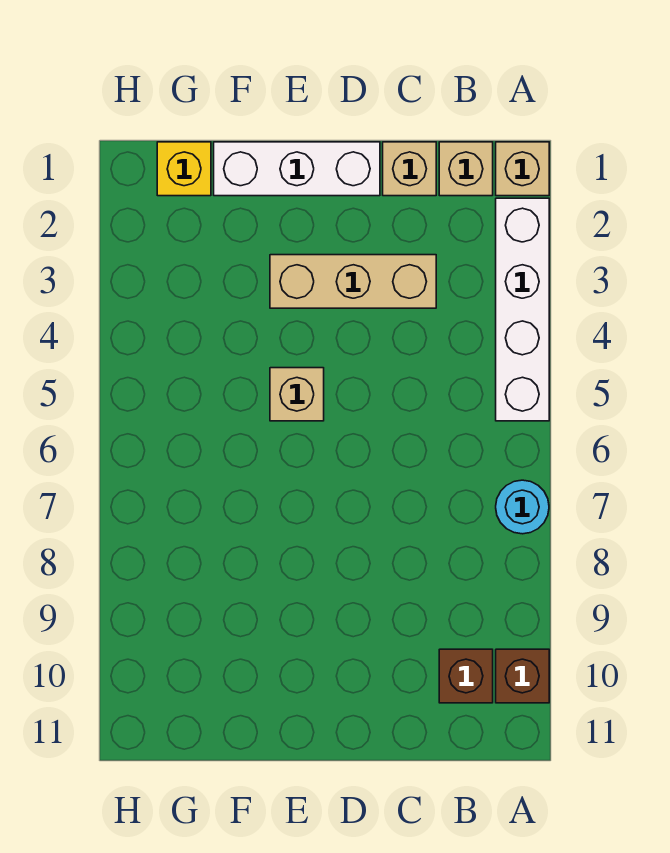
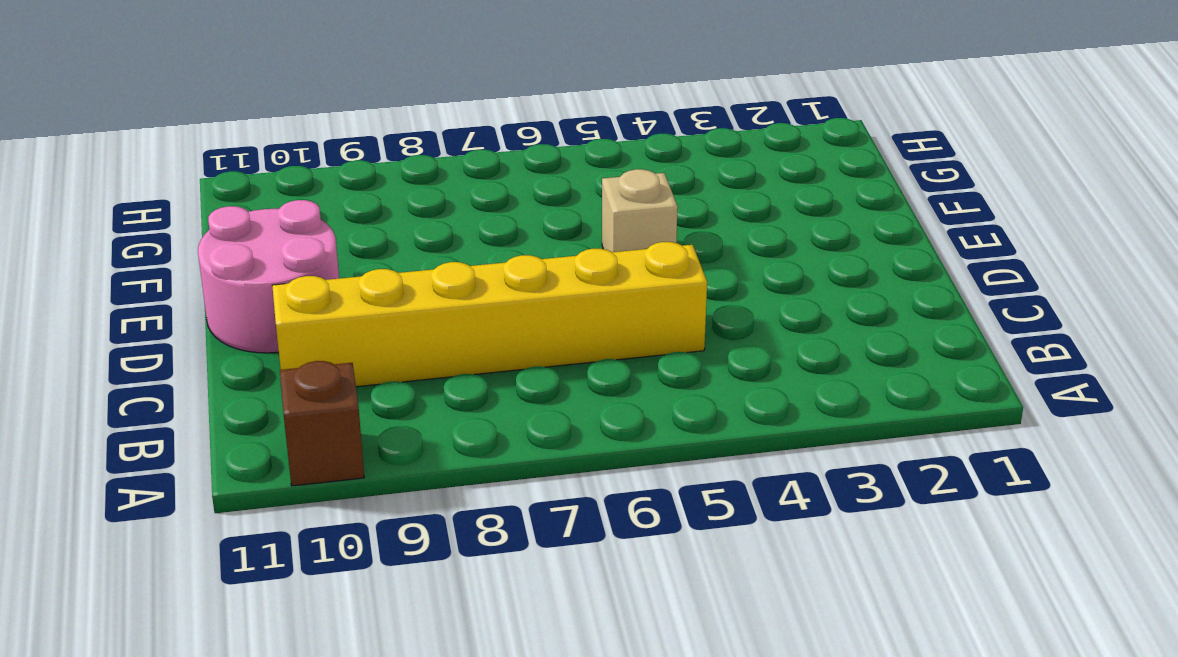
yellow brick C5:C10 level 1 -> none
pink round brick D10:E11 level 1 -> none
none -> tan brick A1 level 1
none -> white brick A2:A5 level 1

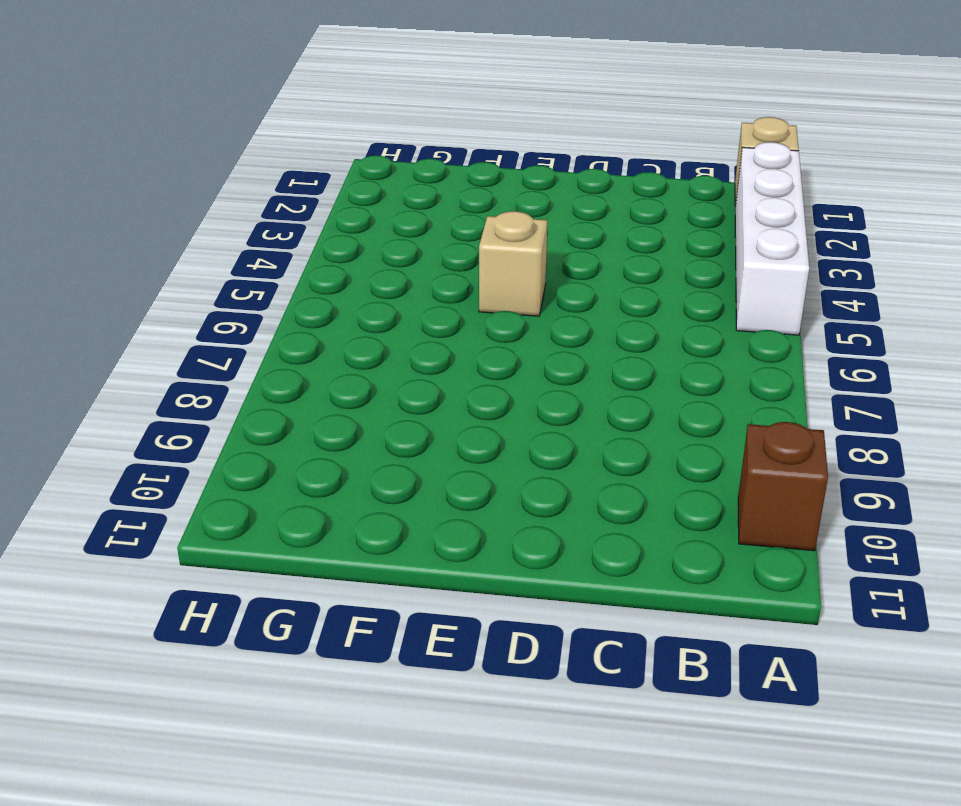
none -> cyan round brick A7 level 1
none -> tan brick B1 level 1

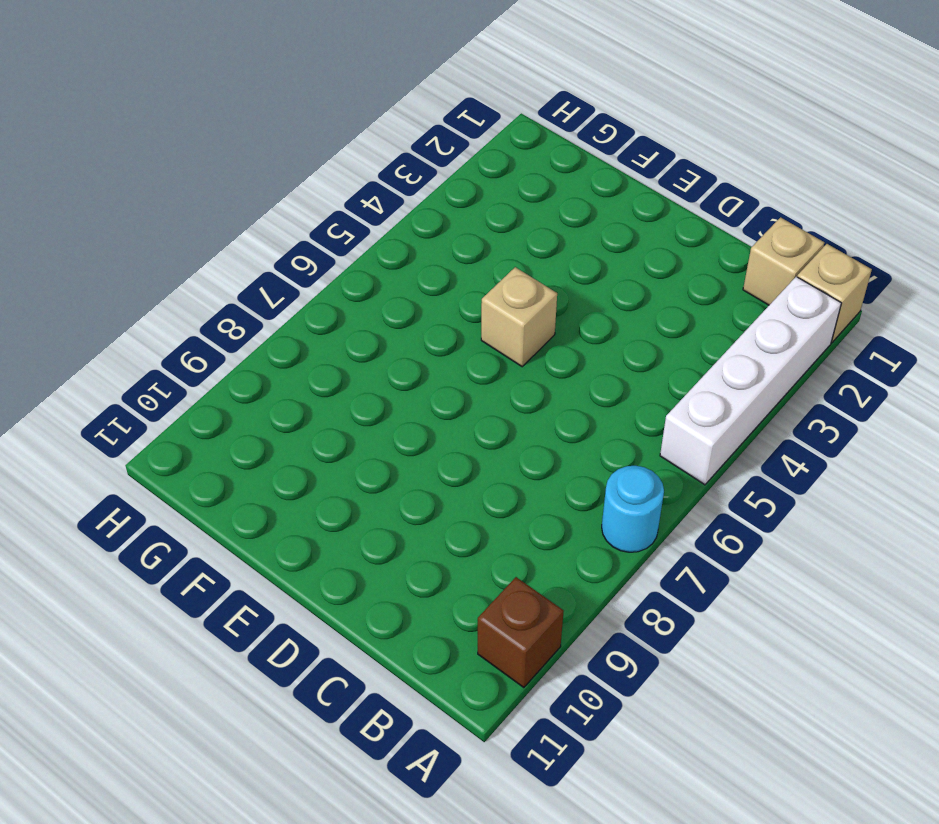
none -> brown brick B10 level 1
none -> tan brick C1 level 1

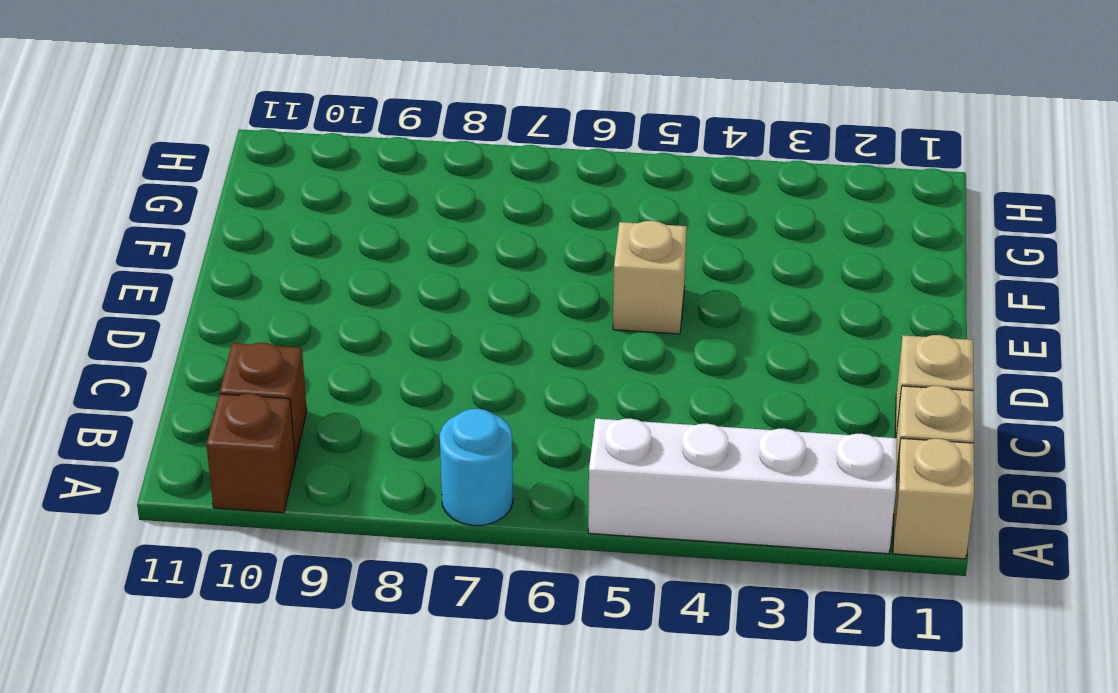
none -> tan brick C3:E3 level 1
none -> white brick D1:F1 level 1

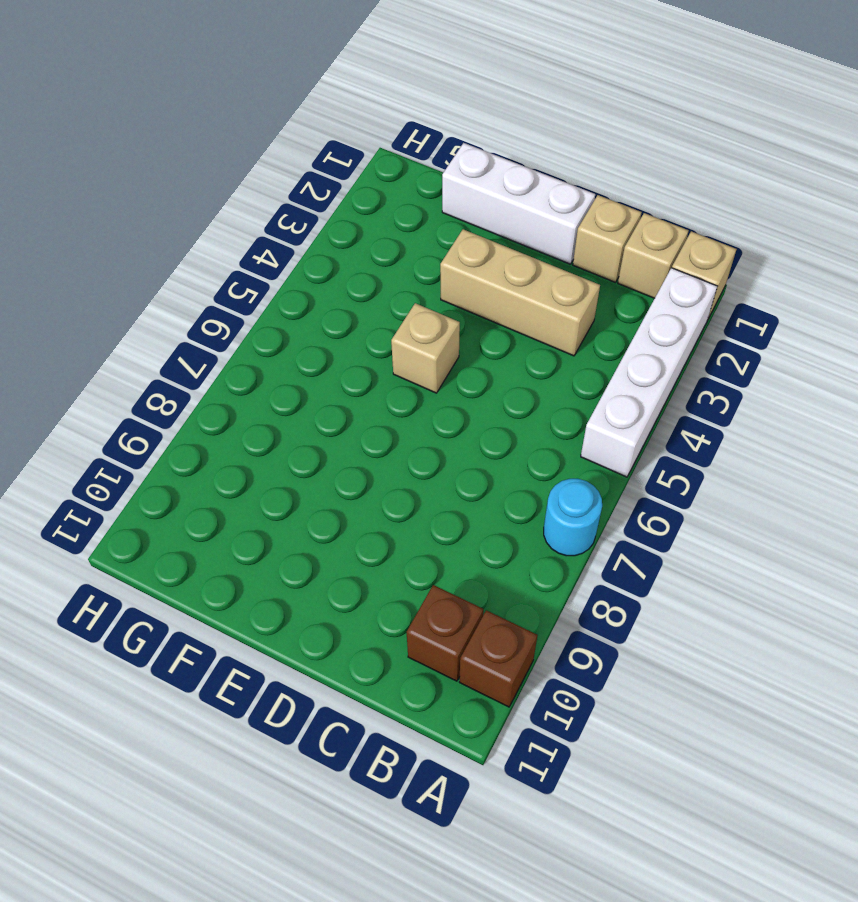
none -> yellow brick G1 level 1

